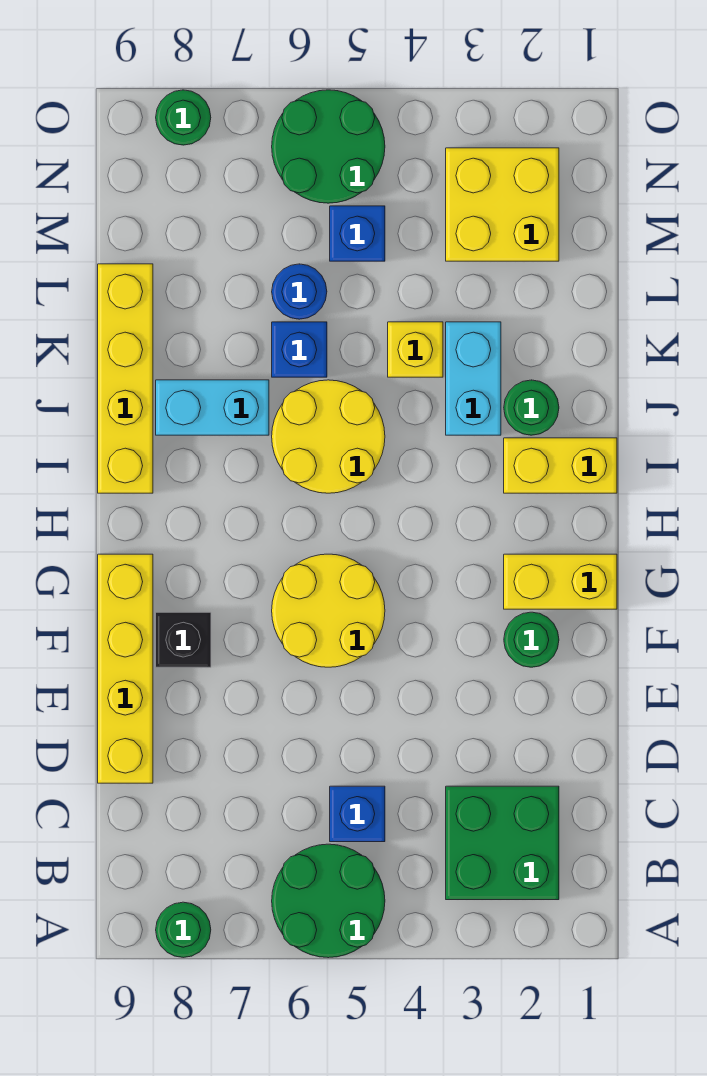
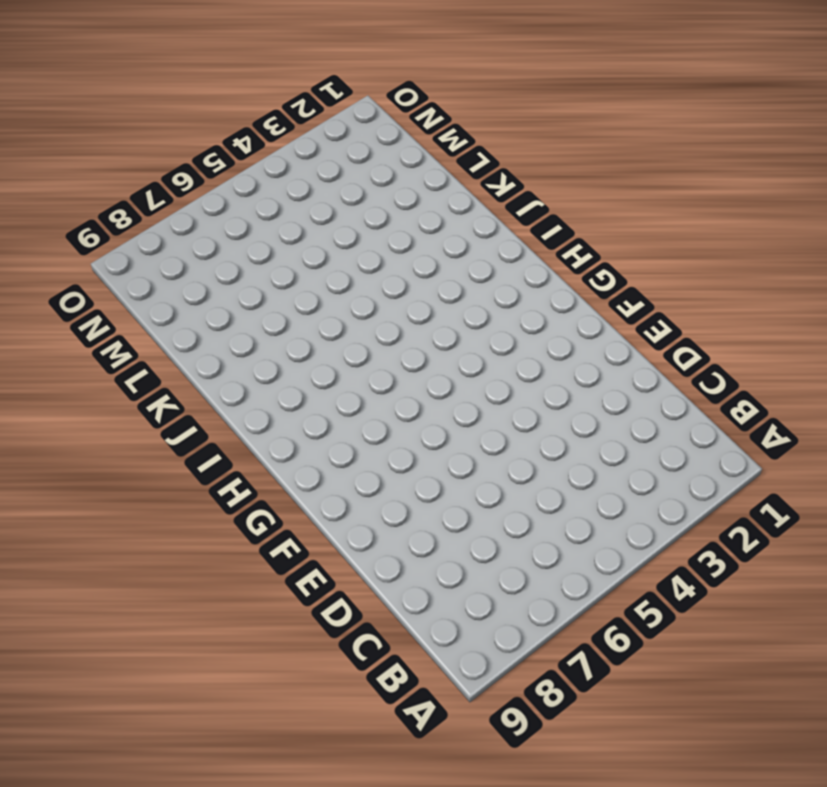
none -> green round brick A5:B6 level 1
none -> green round brick A8 level 1
none -> green brick B2:C3 level 1

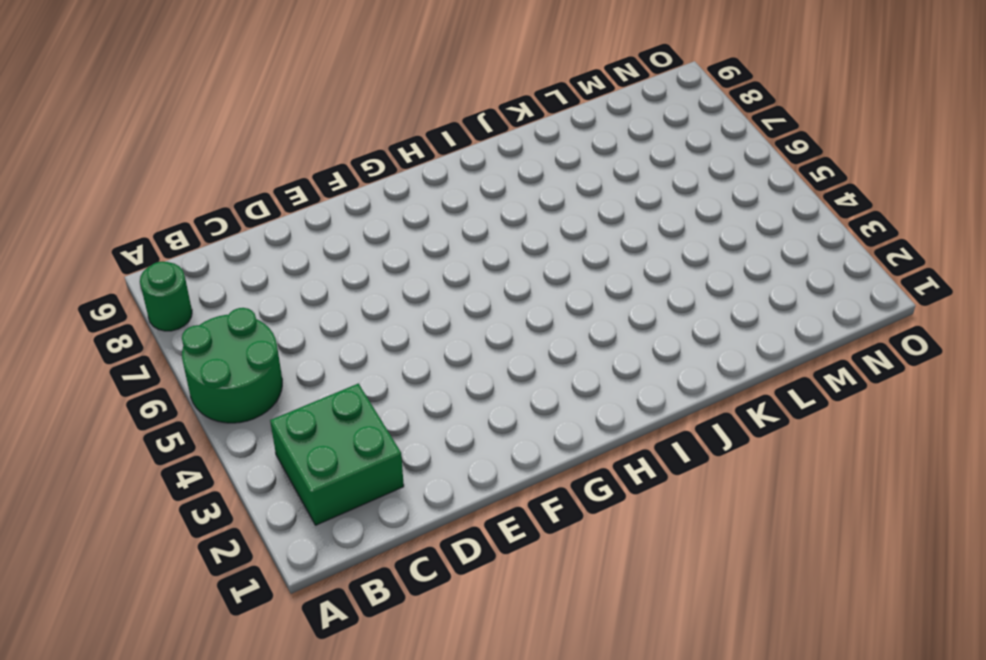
none -> blue brick C5 level 1
none -> yellow brick D9:G9 level 1
none -> green round brick F2 level 1

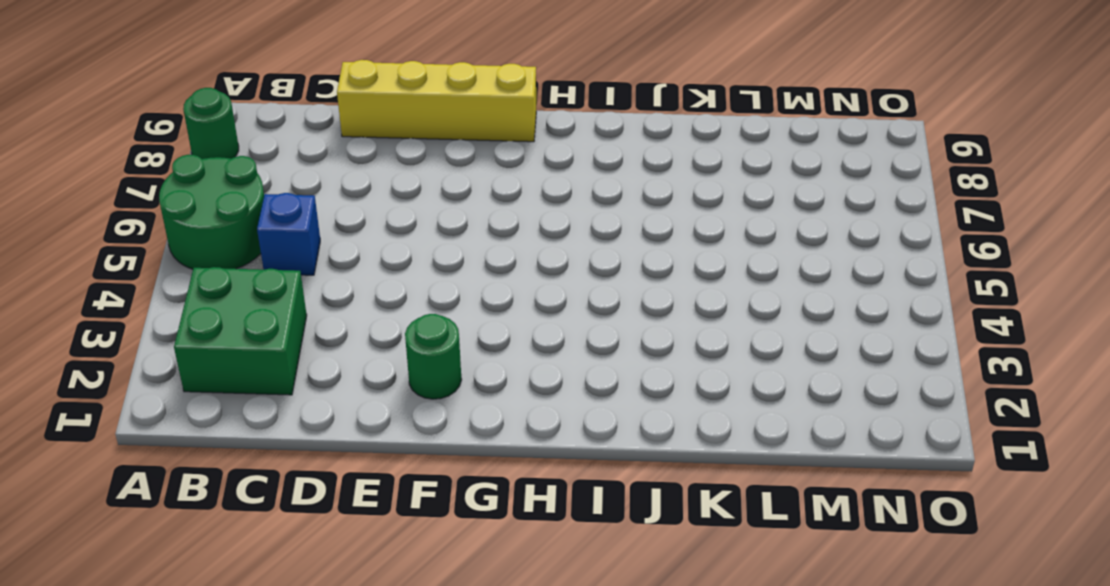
none -> yellow round brick F5:G6 level 1
none -> black brick F8 level 1
none -> yellow brick G1:G2 level 1

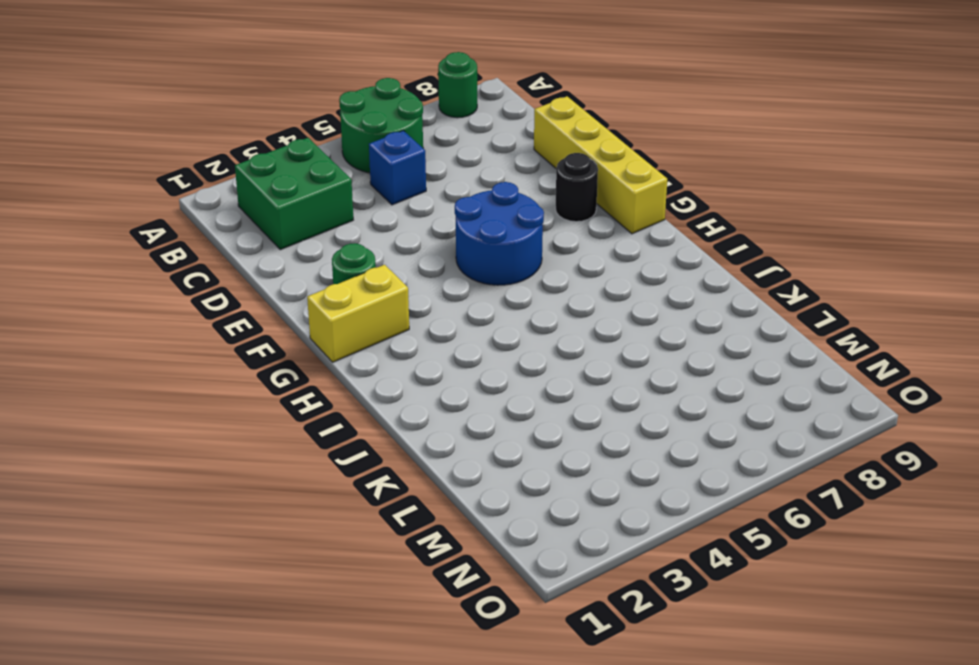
blue round brick F5:G6 level 1 -> yellow round brick F5:G6 level 1
black round brick F8 level 1 -> black brick F8 level 1
none -> yellow brick I1:I2 level 1
none -> yellow round brick I5:J6 level 1
none -> yellow brick I9:L9 level 1

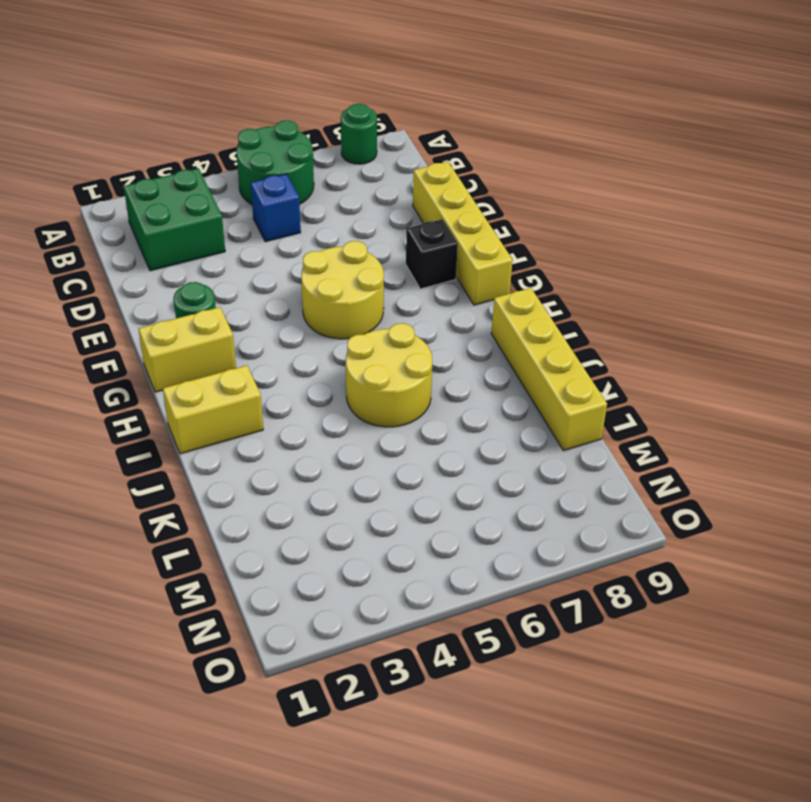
none -> green round brick J2 level 1
none -> cyan brick J3:K3 level 1
none -> cyan brick J7:J8 level 1

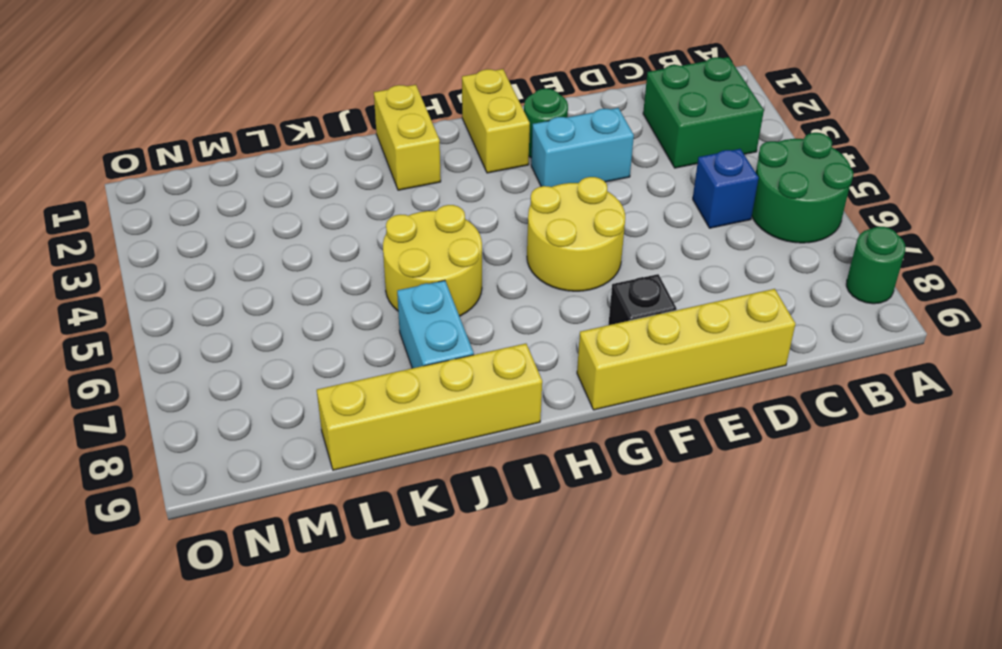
cyan brick E3:F3 level 1 -> cyan brick J3:K3 level 1
none -> green round brick J2 level 1
none -> yellow brick K4 level 1
none -> blue brick K6 level 1

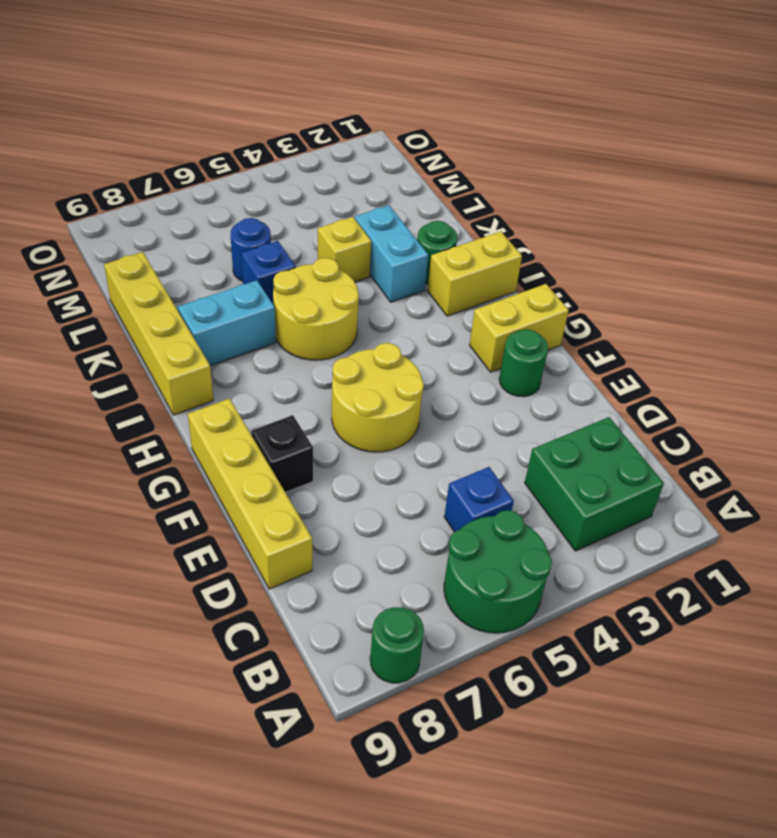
none -> yellow brick M2:N3 level 1
none -> blue brick M5 level 1
none -> green round brick N5:O6 level 1

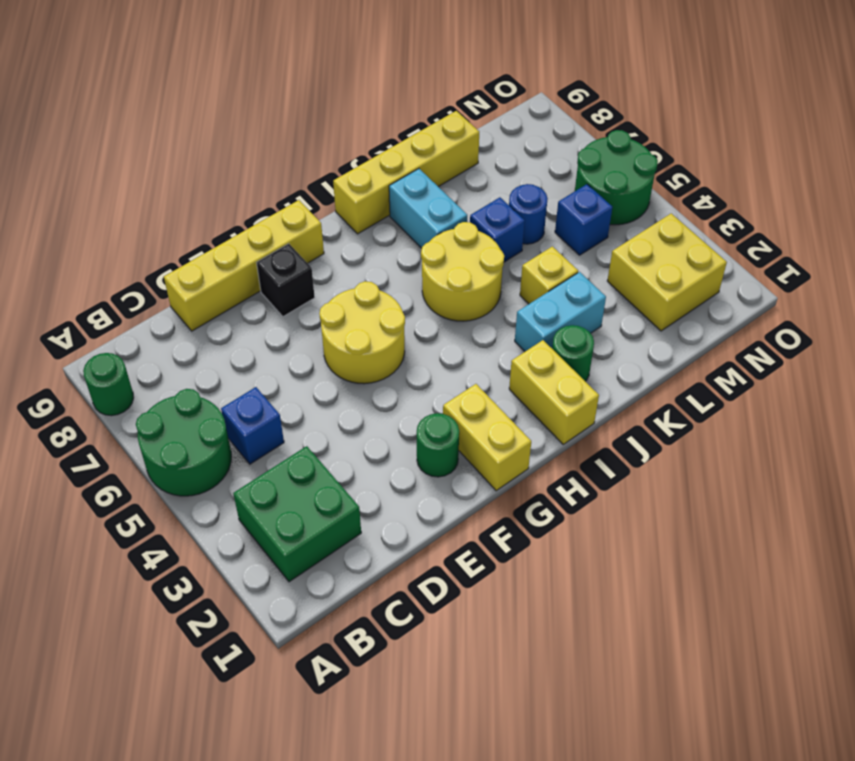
none -> green round brick O8 level 1

